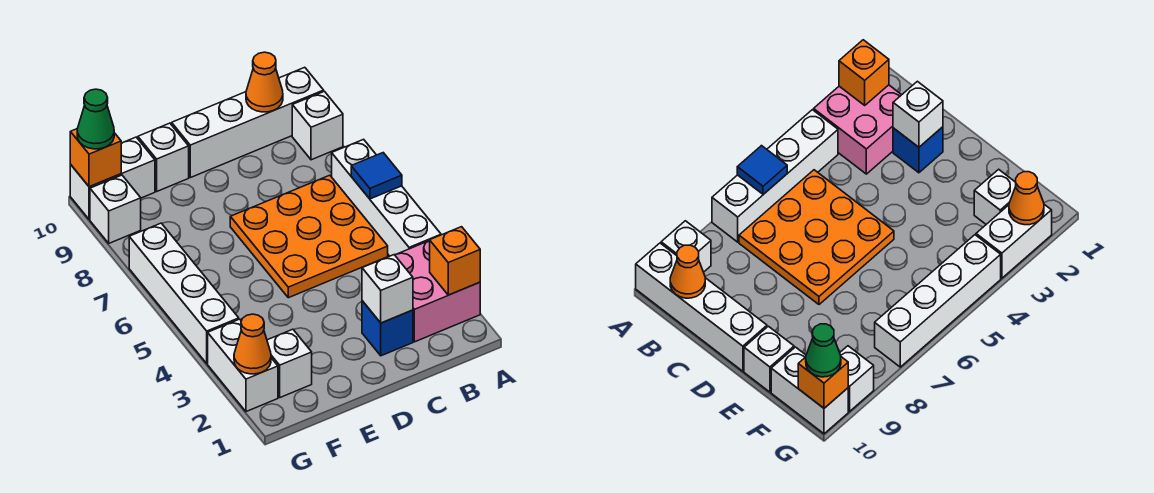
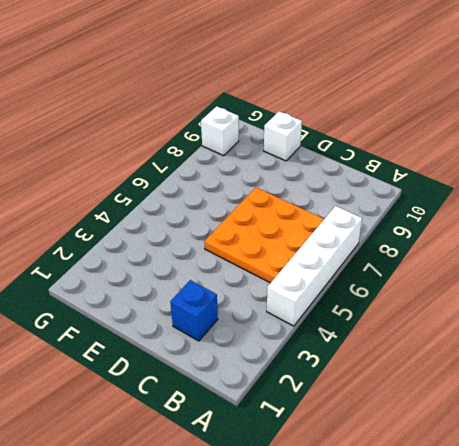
none -> pink brick A2:B3 level 1
none -> white brick A9 level 1
none -> white brick A10:D10 level 1

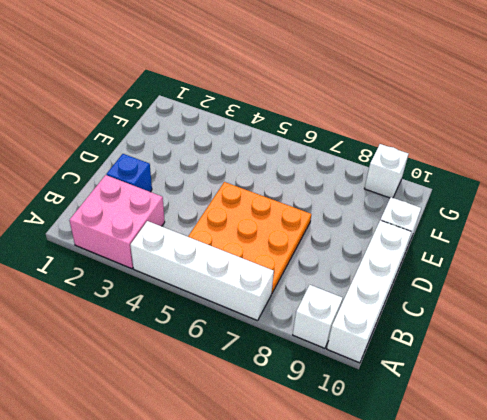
none -> white brick F2 level 1
none -> white brick F10:G10 level 1
none -> white brick G2:G3 level 1

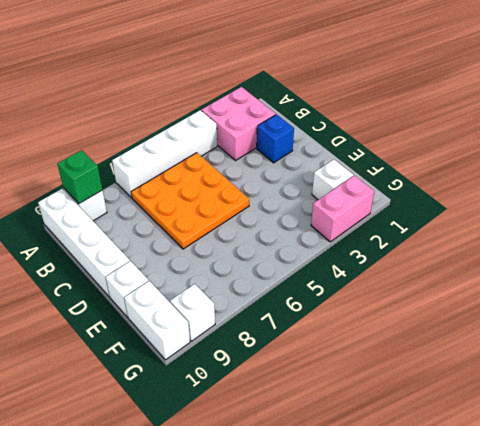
green brick A9 level 2 -> none
pink brick G2:G3 level 1 -> white brick G2:G3 level 1
none -> white brick G4:G7 level 1
none -> orange brick A2 level 2
none -> blue tile A6 level 2

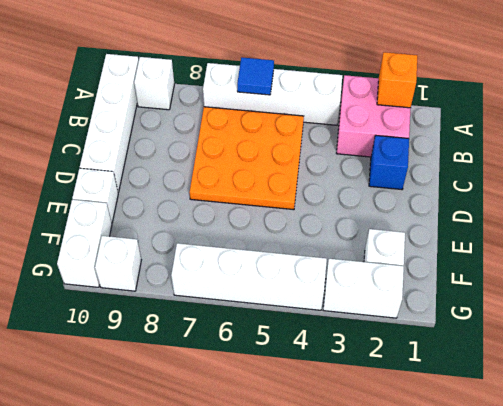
none -> orange cone B10 level 2
none -> white brick C2 level 2
none -> orange cone G2 level 2

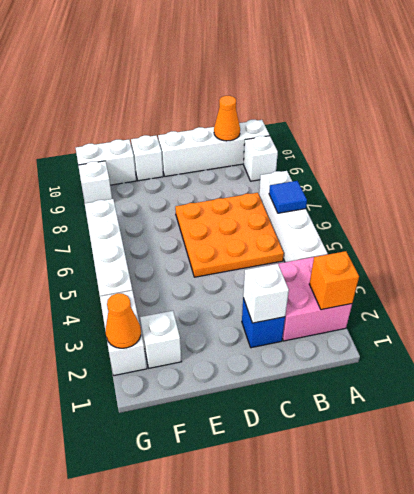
none -> orange brick G10 level 2
none -> green cone G10 level 3

